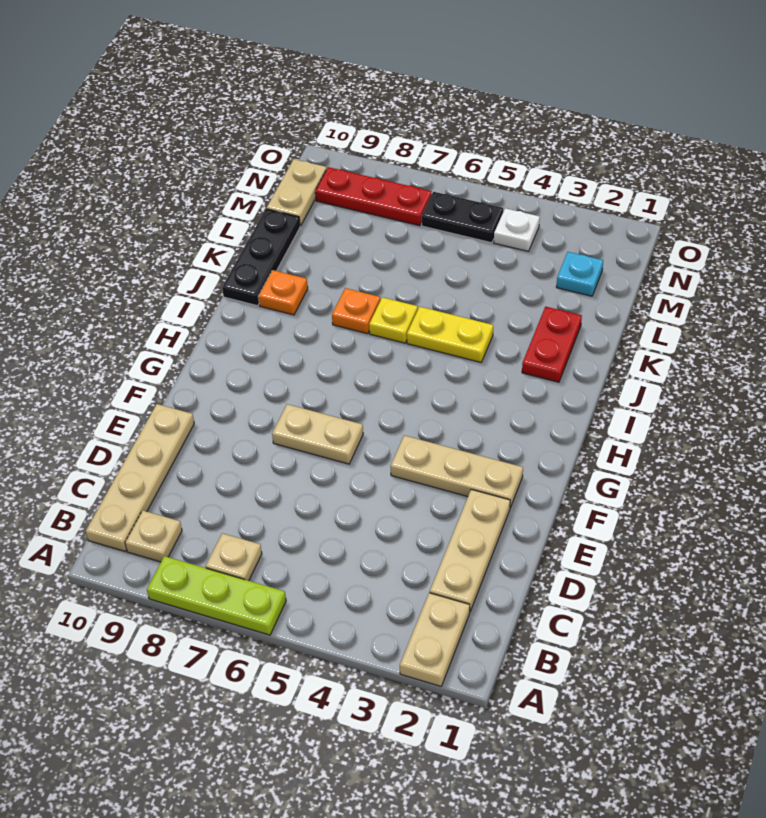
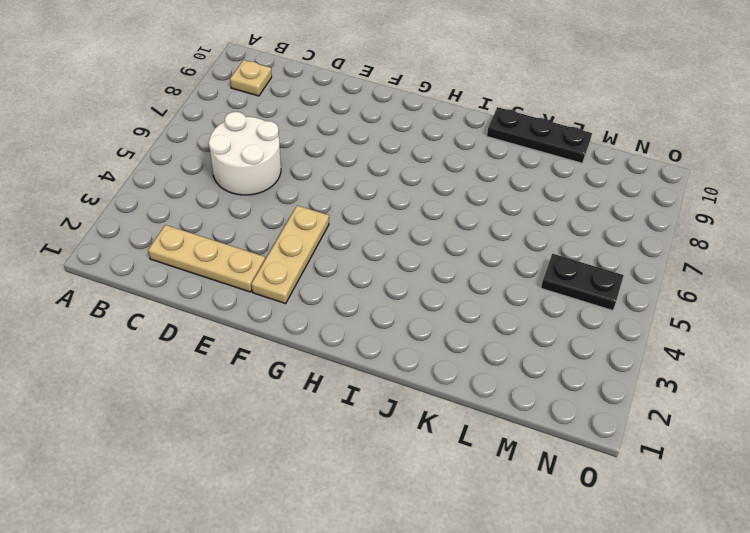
white round brick C5:D6 level 1 -> none
black plate M5:N5 level 1 -> black plate N5:N6 level 1
none -> tan plate A2:B2 level 1
none -> lime plate A6:A8 level 1
none -> tan plate B7 level 1

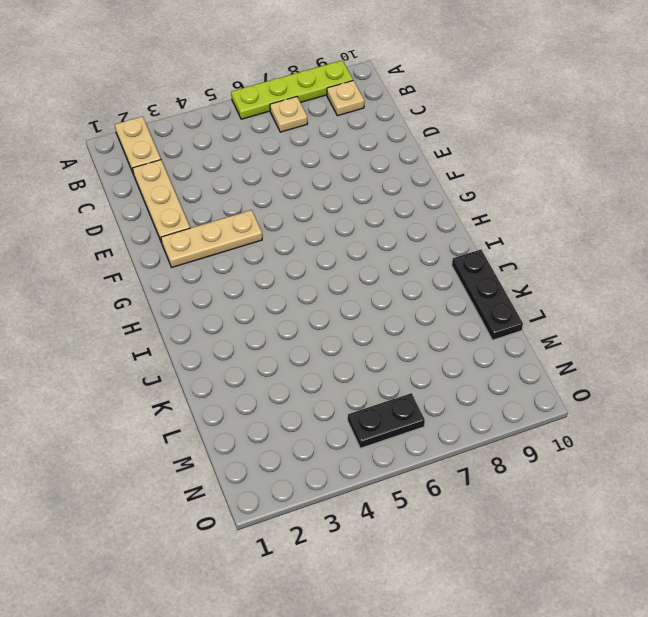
lime plate A6:A9 level 1 -> lime plate A6:A8 level 1
none -> tan plate B10:E10 level 1
none -> tan plate F6:F7 level 1
none -> red plate J2:K2 level 1

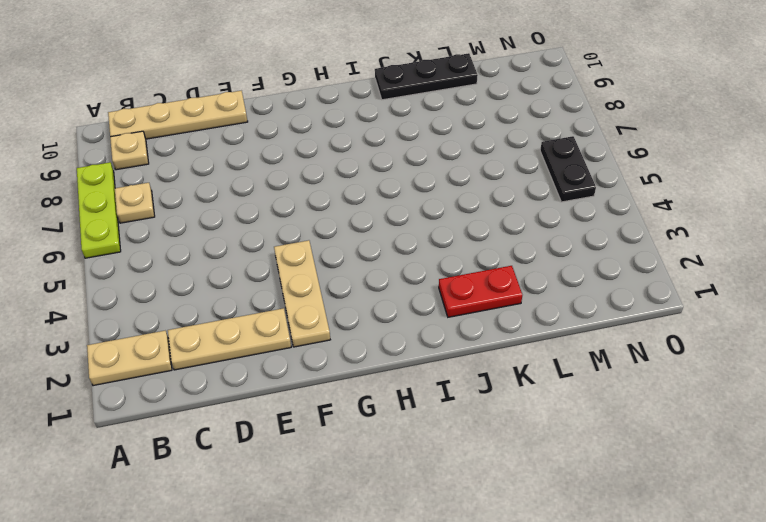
none -> tan plate F6:F7 level 1
none -> yellow plate J4:J5 level 1
none -> yellow plate J6 level 1

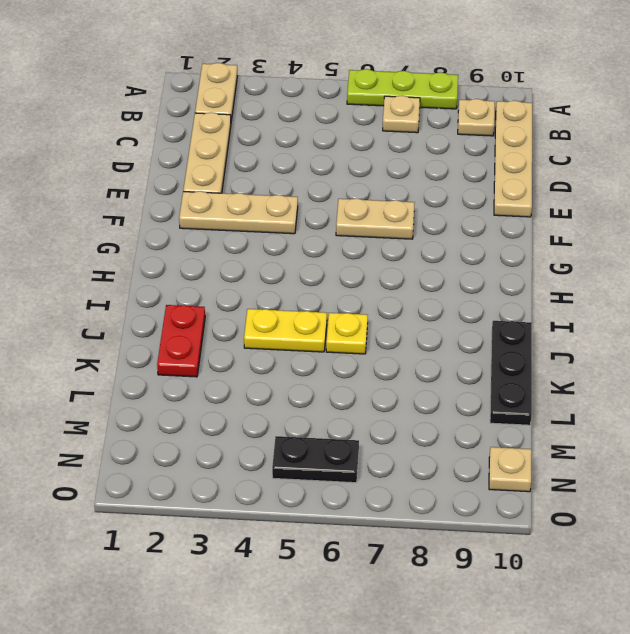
tan plate N10 level 1 -> tan plate M10:N10 level 1
none -> orange plate J7 level 1
none -> orange plate J9 level 1
none -> cyan plate M2 level 1

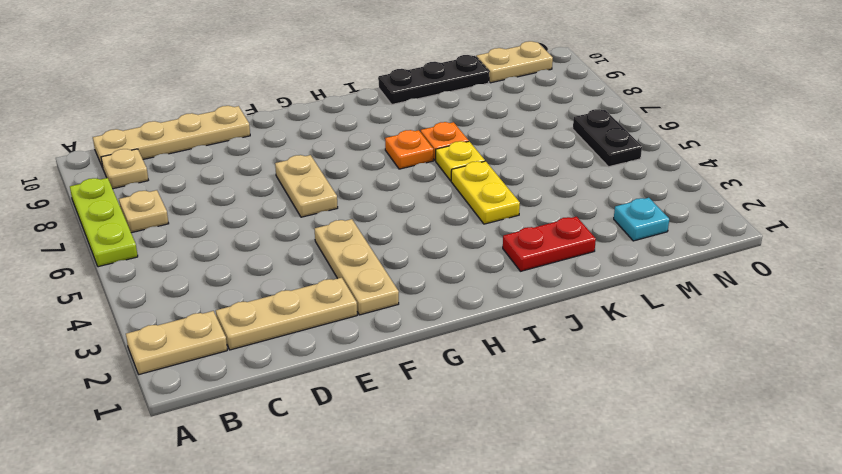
orange plate I7 level 1 -> orange plate J9 level 1
none -> white plate N4 level 1
none -> red plate N7:N9 level 1

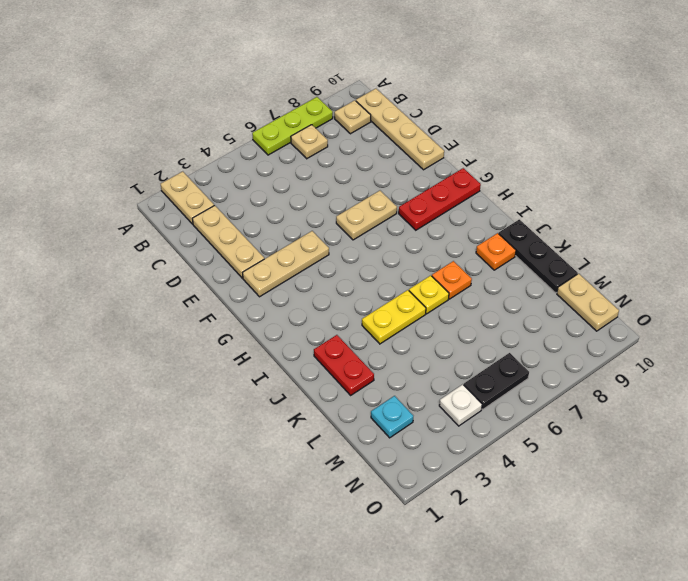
red plate G8:G10 level 1 -> red plate N7:N9 level 1

